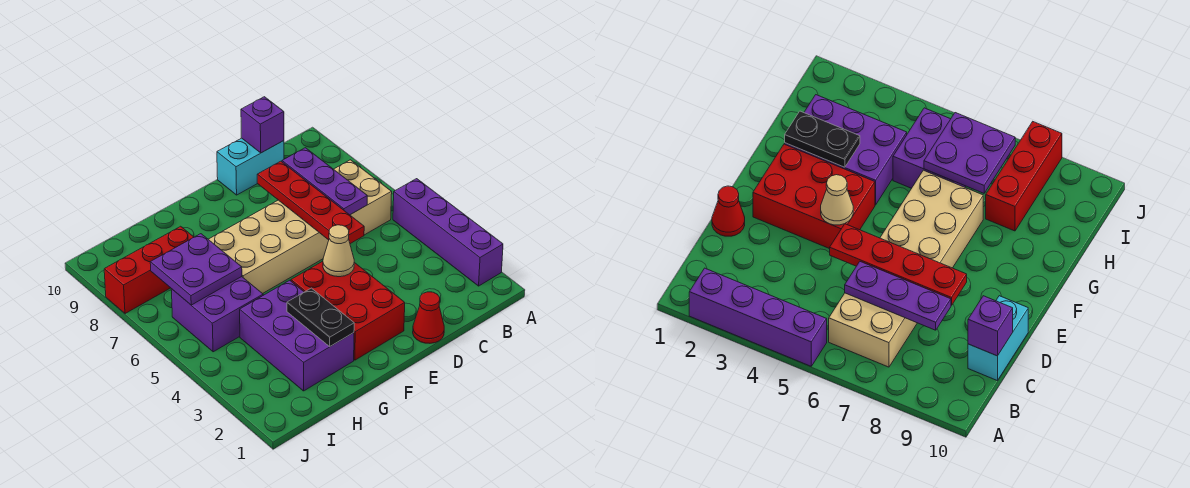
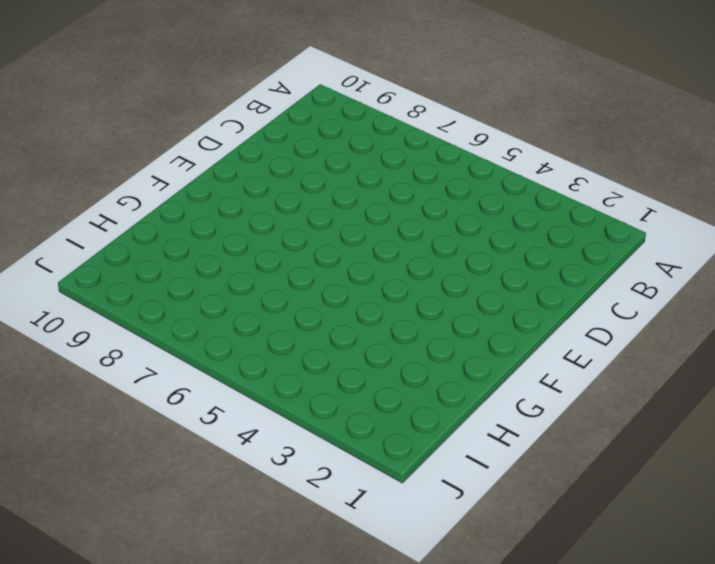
none -> purple brick A2:A5 level 1
none -> tan brick B6:G7 level 1
none -> cyan brick C10:D10 level 1

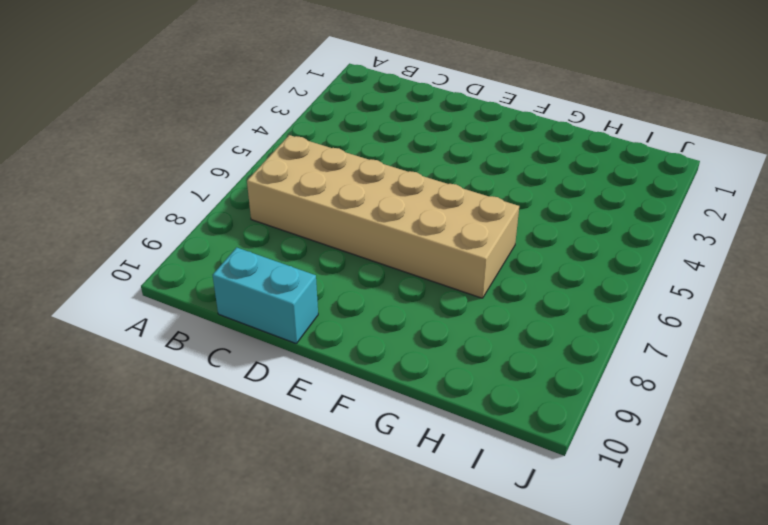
none -> purple brick A2:A5 level 1
none -> red cone D1 level 1
none -> red brick E2:F4 level 1

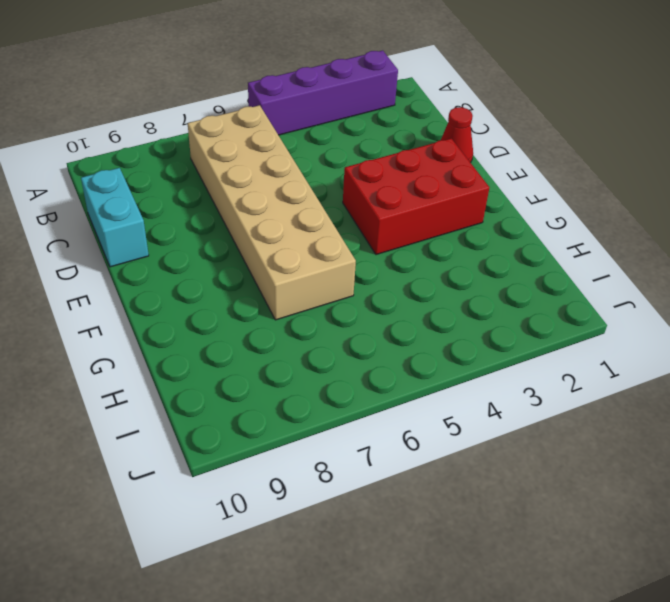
none -> purple brick G2:H4 level 1
none -> purple brick H5:I6 level 1
none -> red brick H8:J8 level 1

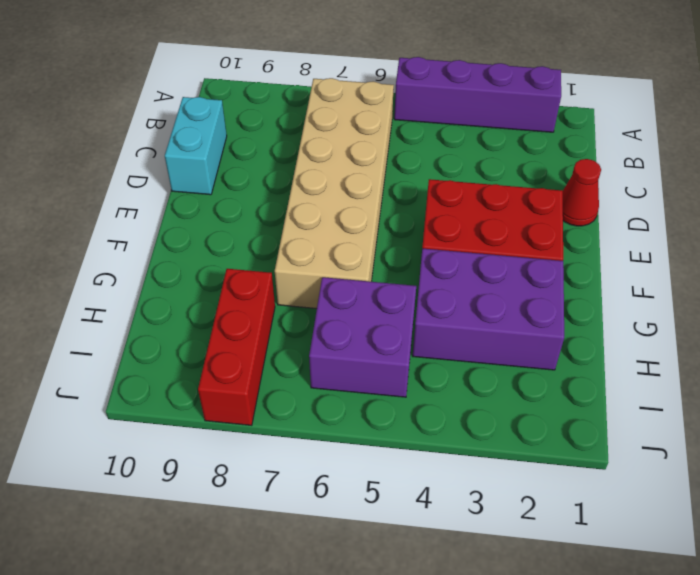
none -> purple plate C6:C8 level 2
none -> purple brick C10 level 2
none -> red plate D5:D8 level 2

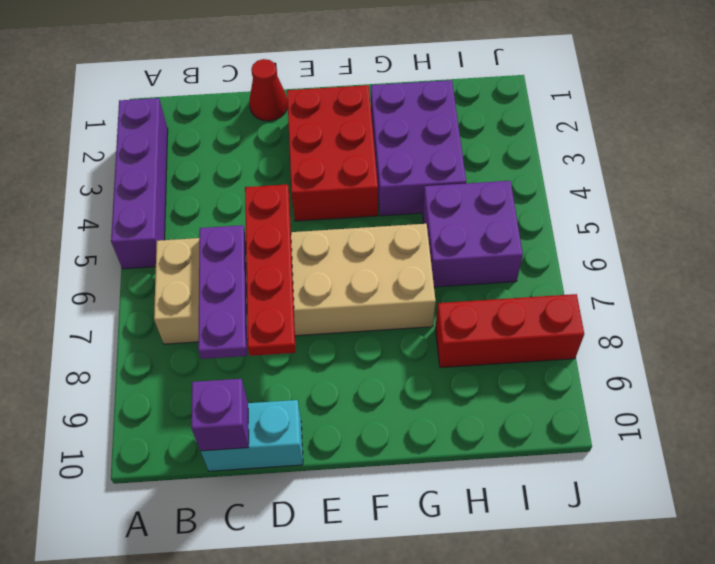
none -> tan cone E4 level 2
none -> black plate G2:G3 level 2
none -> purple plate H6:I7 level 2

